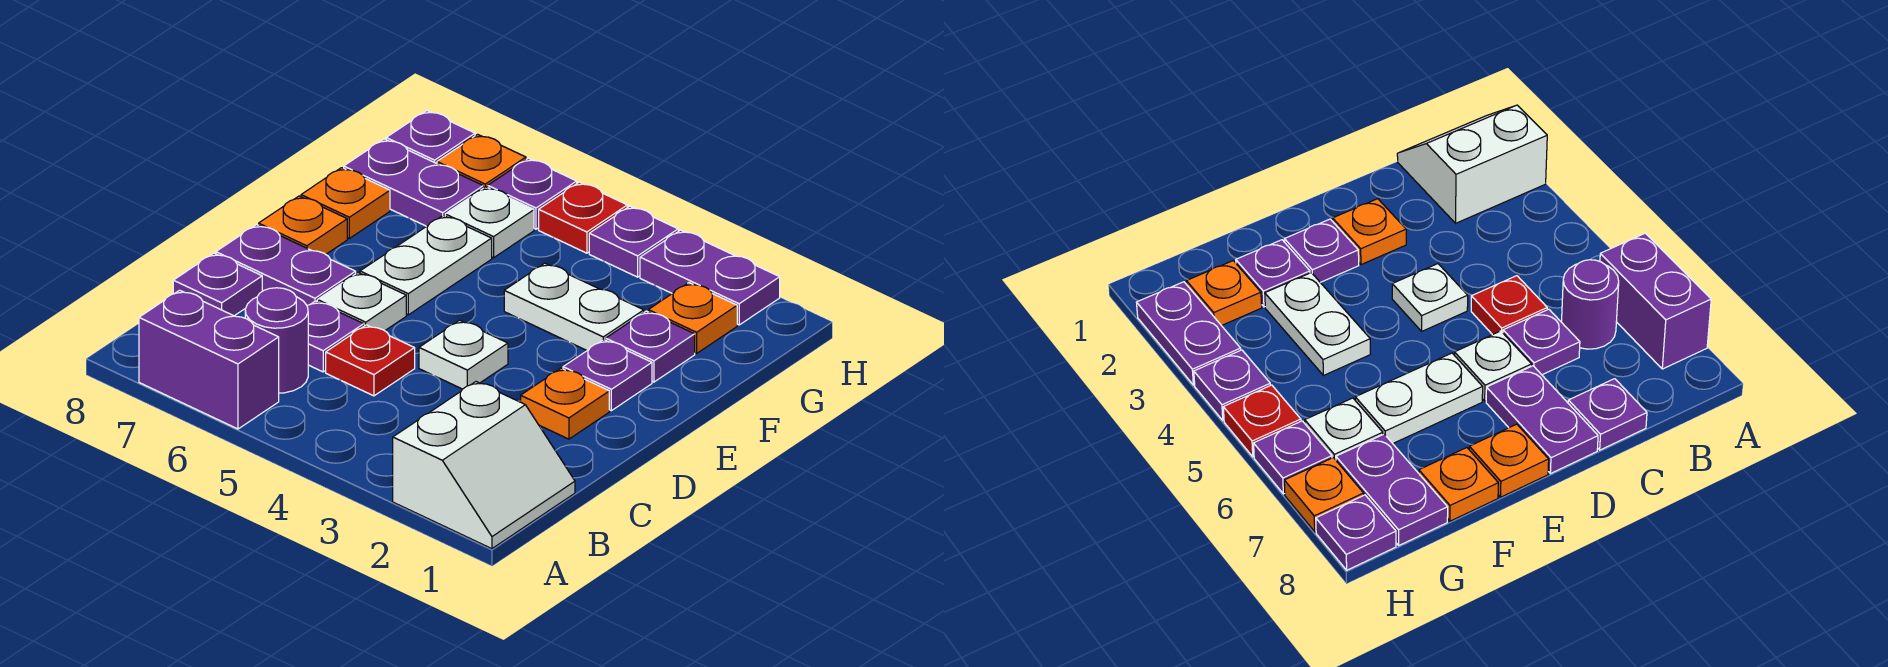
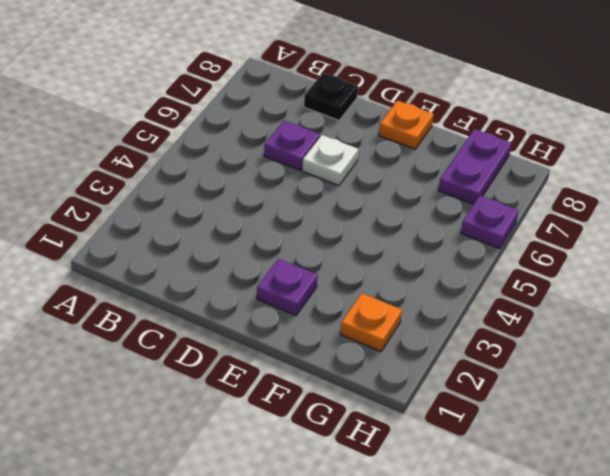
black plate C8 level 1 -> purple plate C8 level 1
none -> white slope A1:B2 level 1 top 2
none -> purple brick A6:A7 level 1
none -> purple round brick B6 level 1

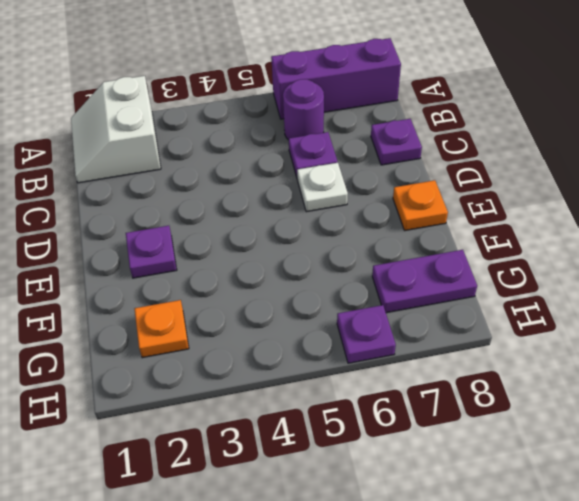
purple brick A6:A8 level 1 -> purple brick A6:A7 level 1
none -> red plate C5 level 1
none -> orange plate D2 level 1
none -> white plate D4 level 1

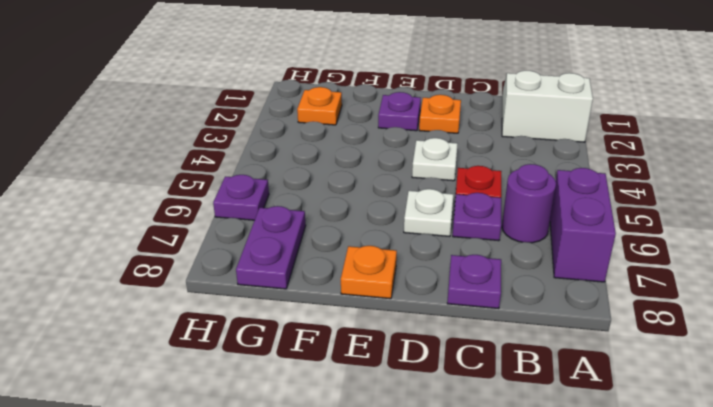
none -> purple plate D7:D8 level 1
none -> white plate E6:F6 level 1
none -> purple plate F2 level 1

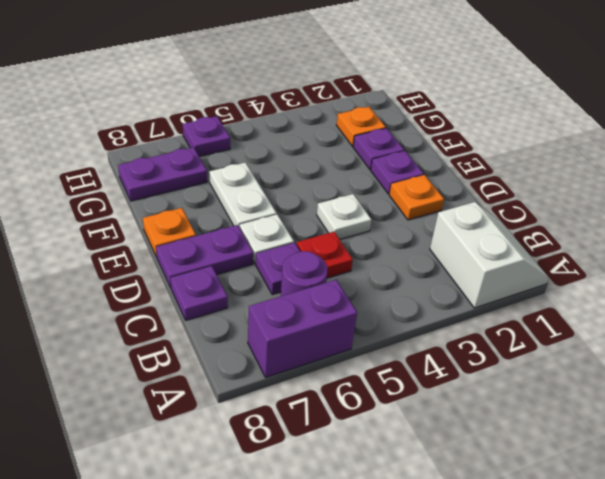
none -> white plate F3:F4 level 1
none -> orange plate F8 level 1
none -> white plate G6 level 1

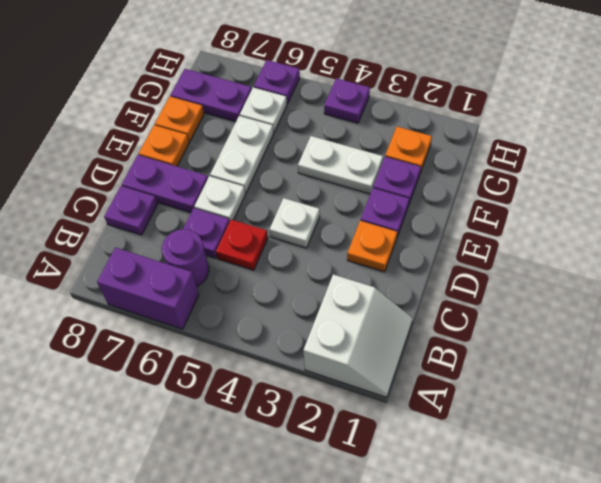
none -> purple plate H2:H3 level 1
none -> red plate H5 level 1
none -> orange plate H7 level 1

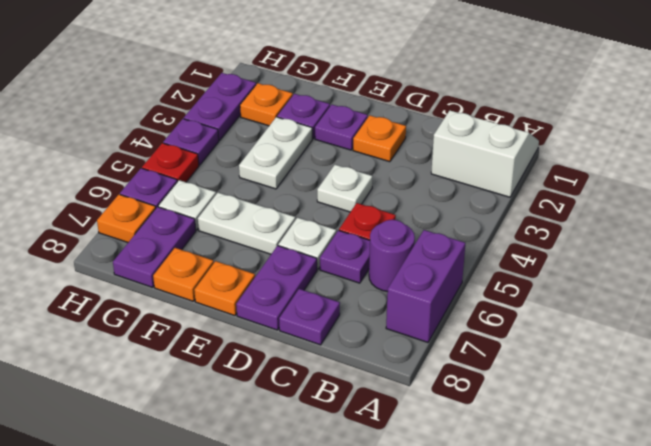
none -> purple plate H8 level 1

